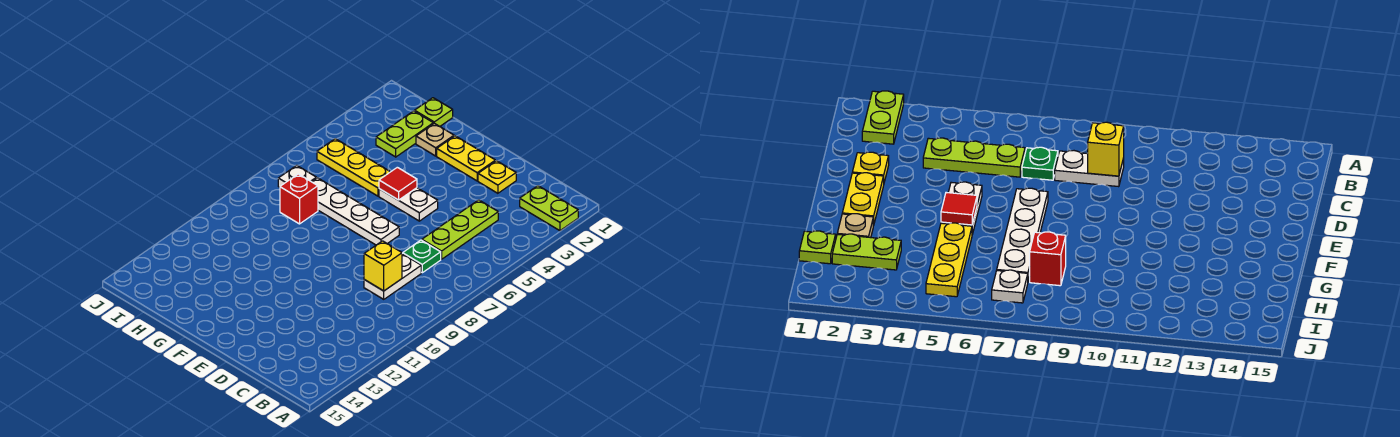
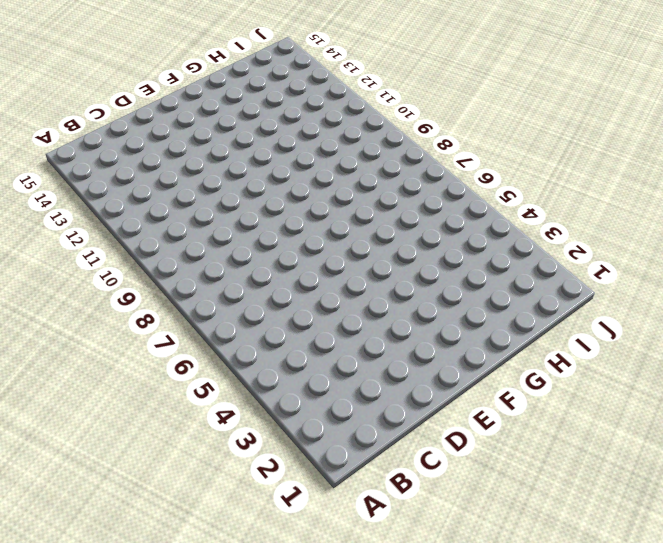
none -> lime plate A2:B2 level 1
none -> lime plate C4:C6 level 1
none -> green plate C7 level 1

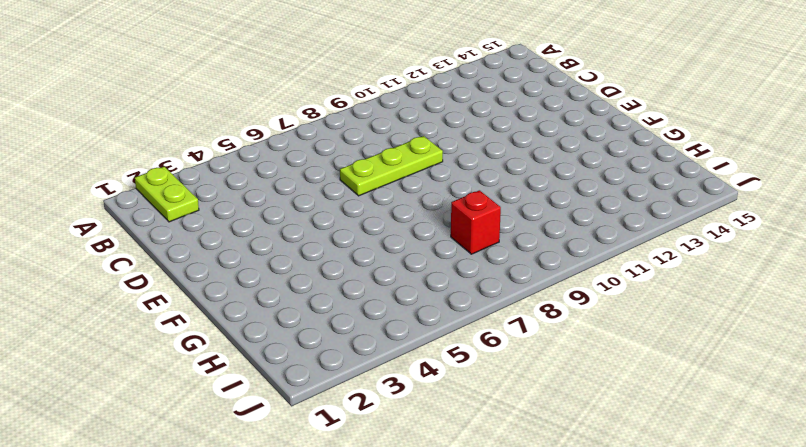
lime plate D7:D9 level 1 -> lime plate C4:C6 level 1
none -> green plate C7 level 1
none -> white plate C8:C9 level 1
none -> yellow plate D2 level 1

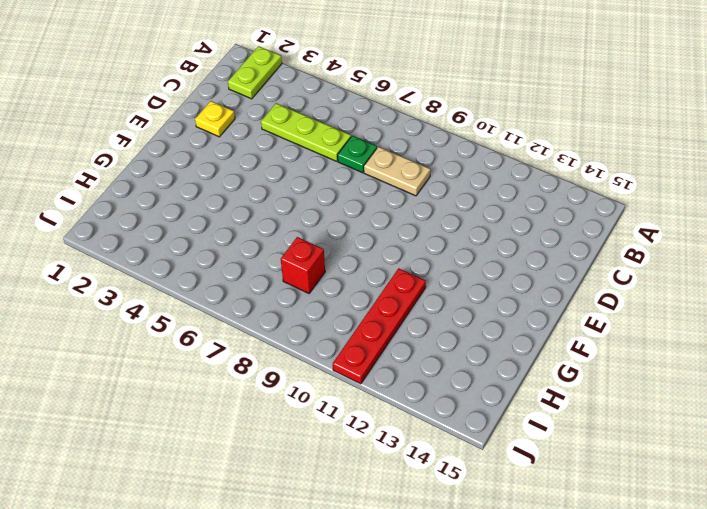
tan plate C8:C9 level 1 -> white plate C8:C9 level 1
red plate G11:J11 level 1 -> none
none -> yellow plate E2:F2 level 1
none -> white plate E5:F5 level 1
none -> white plate E7:H7 level 1

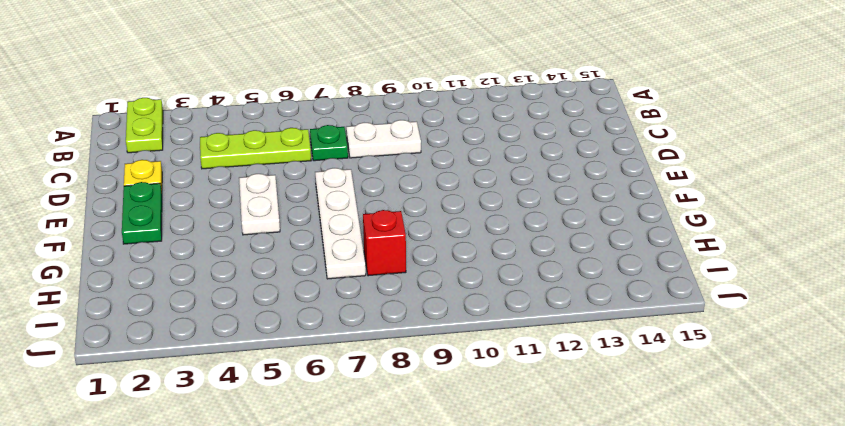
green plate E2:F2 level 1 -> yellow plate E2:F2 level 1
none -> tan plate G2 level 1
none -> yellow plate G5:I5 level 1
none -> lime plate H1 level 1

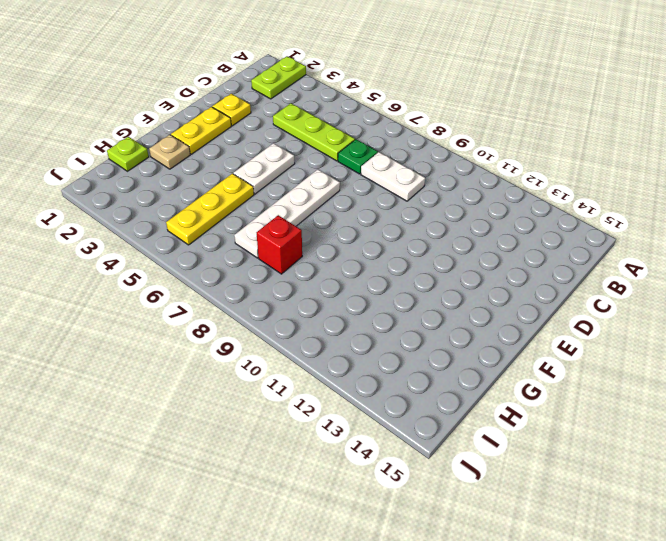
none -> lime plate H2:H3 level 1
none -> white plate I7 level 1
none -> yellow brick C9 level 2

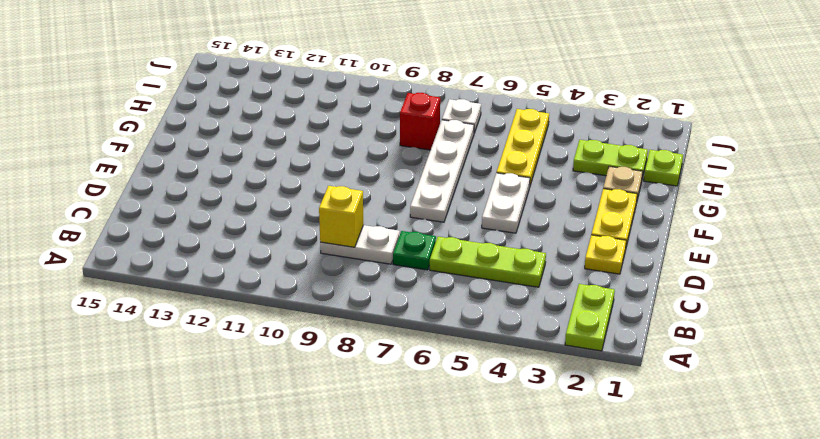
none -> red tile F5 level 2

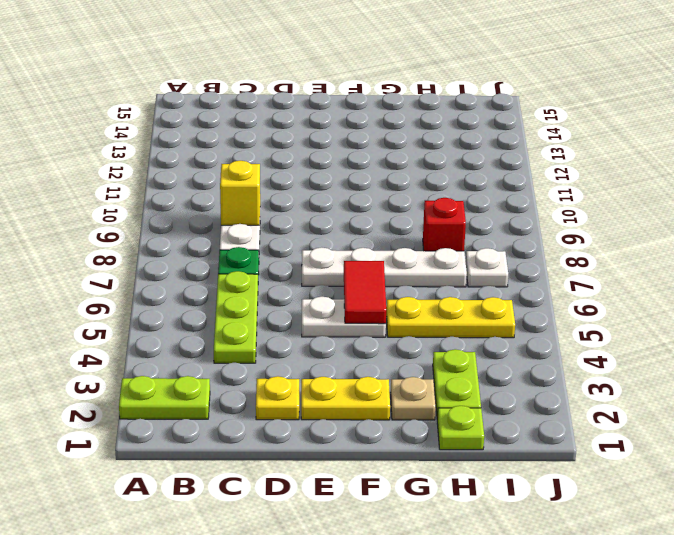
red tile F5:F6 level 2 -> red tile F5 level 2

